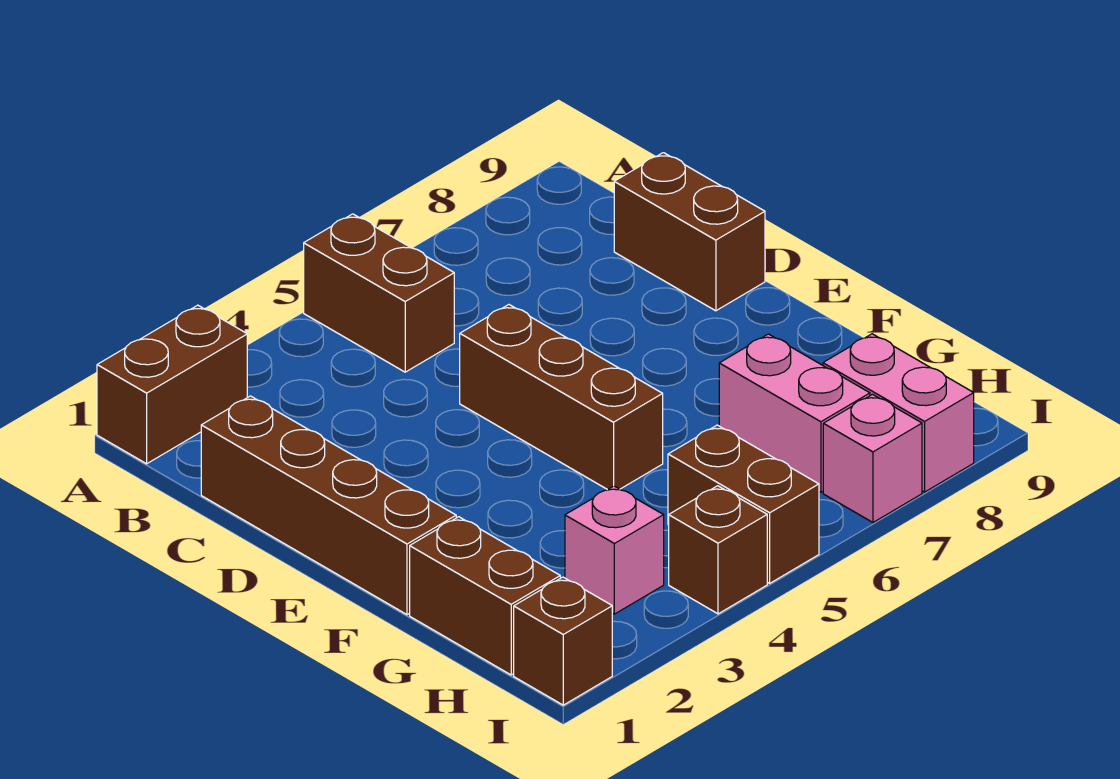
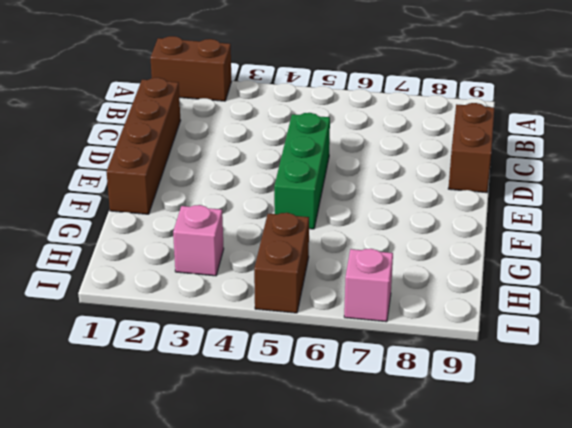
green brick D5:F5 level 1 -> brown brick D5:F5 level 1
none -> brown brick A5:B5 level 1
none -> brown brick G1:H1 level 1
none -> pink brick G7:H7 level 1

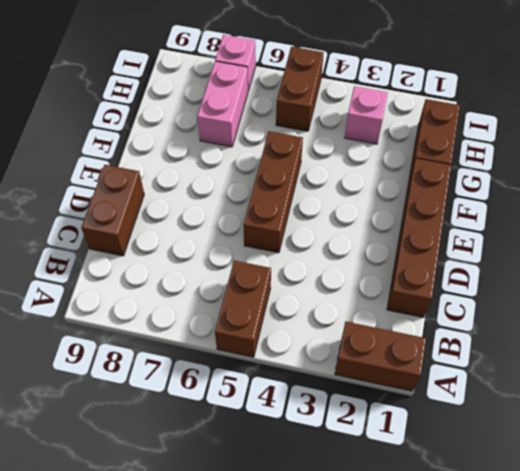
none -> pink brick H8:I8 level 1
none -> brown brick I1 level 1
none -> brown brick I4 level 1

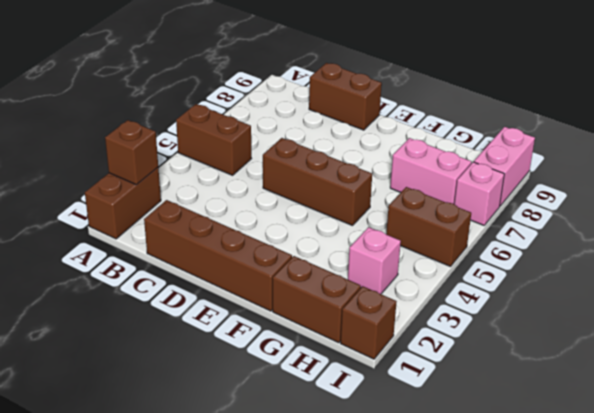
brown brick A2 level 2 -> brown brick I4 level 1
pink brick I8:I9 level 1 -> pink brick H8:I8 level 1

